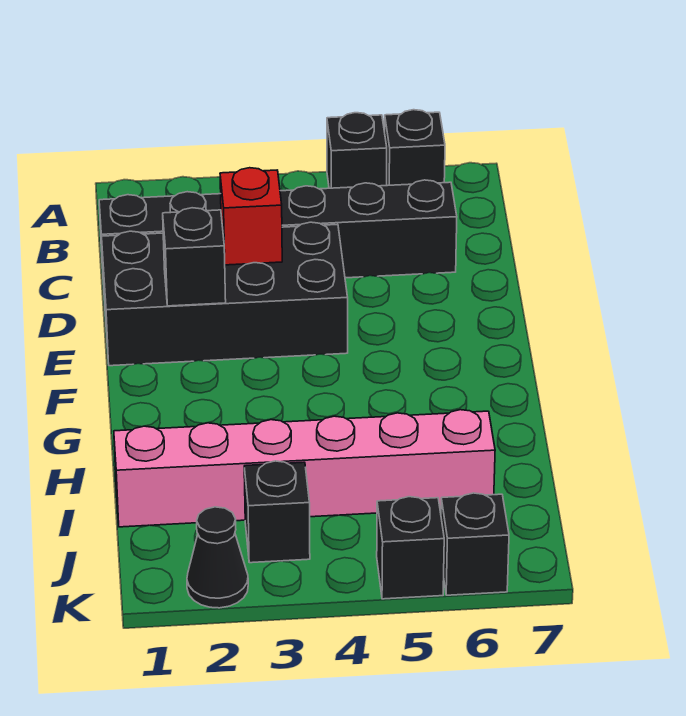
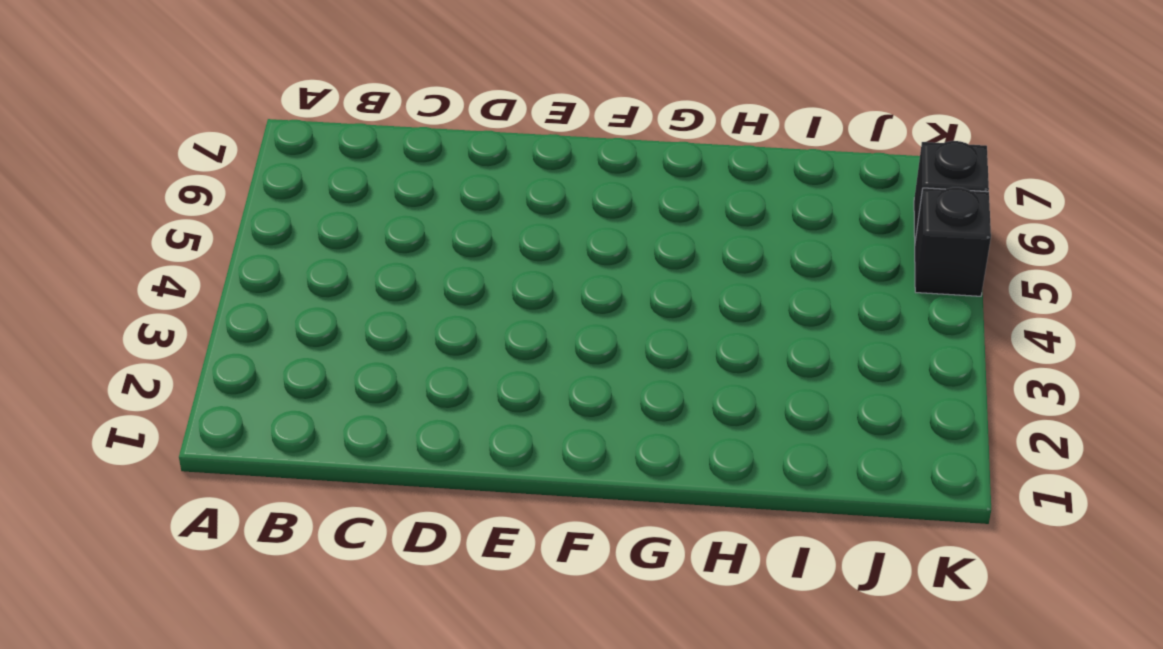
none -> black brick A5 level 1
none -> black brick A6 level 1

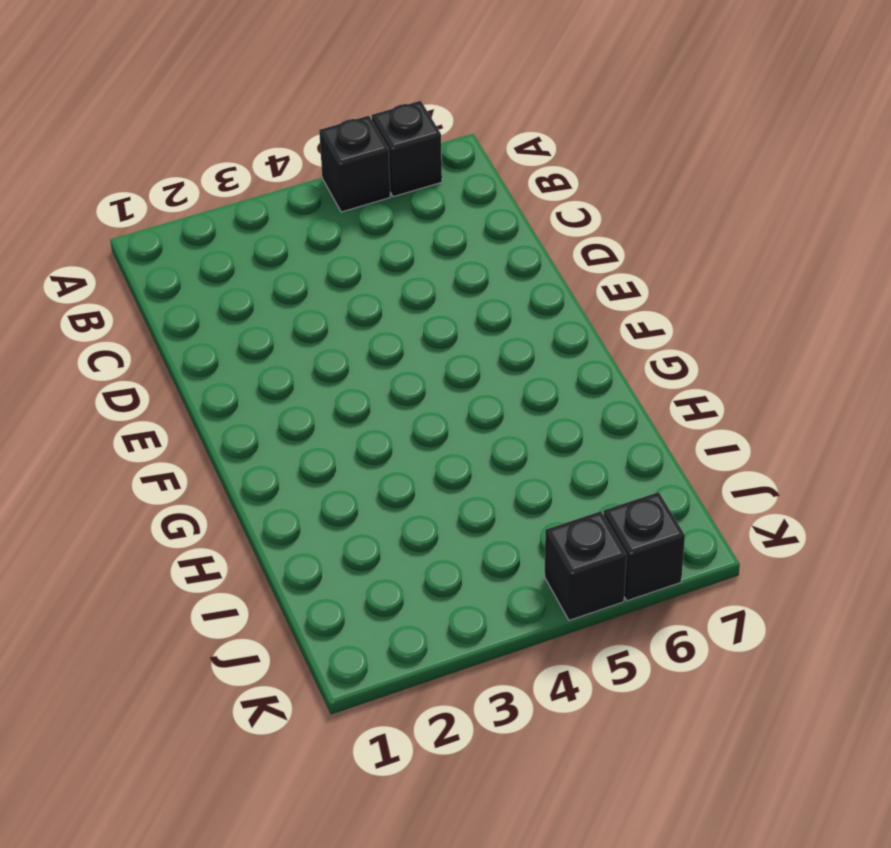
none -> black brick C1:C6 level 1
none -> black brick D1:E4 level 1

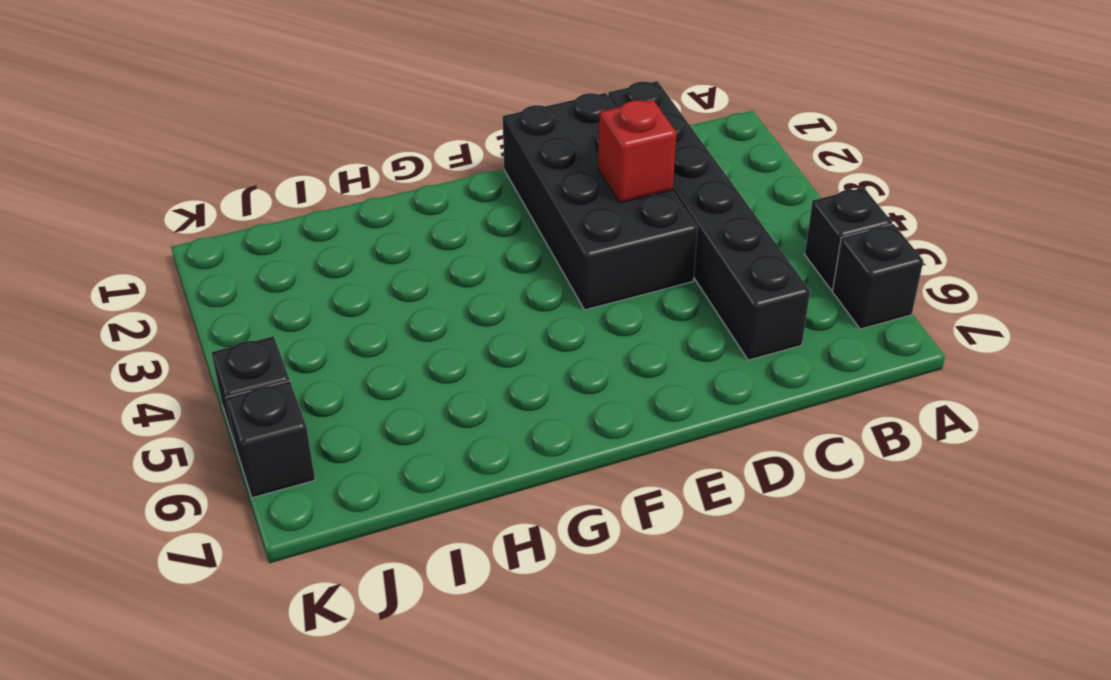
none -> pink brick I1:I6 level 1
none -> black brick J3 level 1

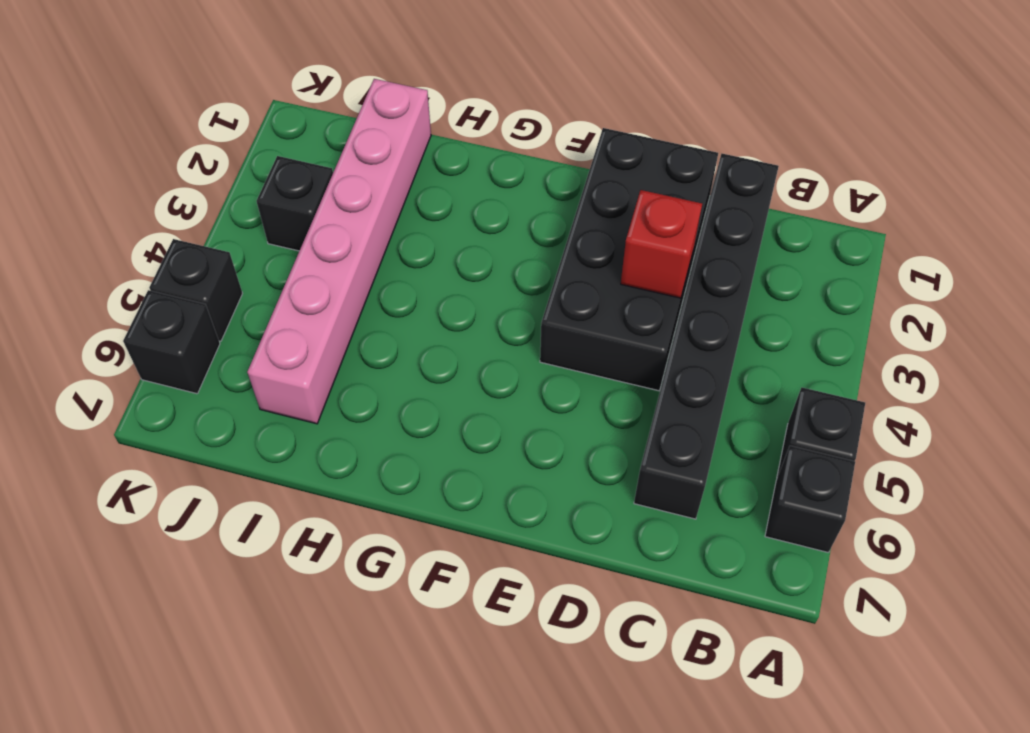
none -> black cone K2 level 1
none -> black brick E2 level 2

